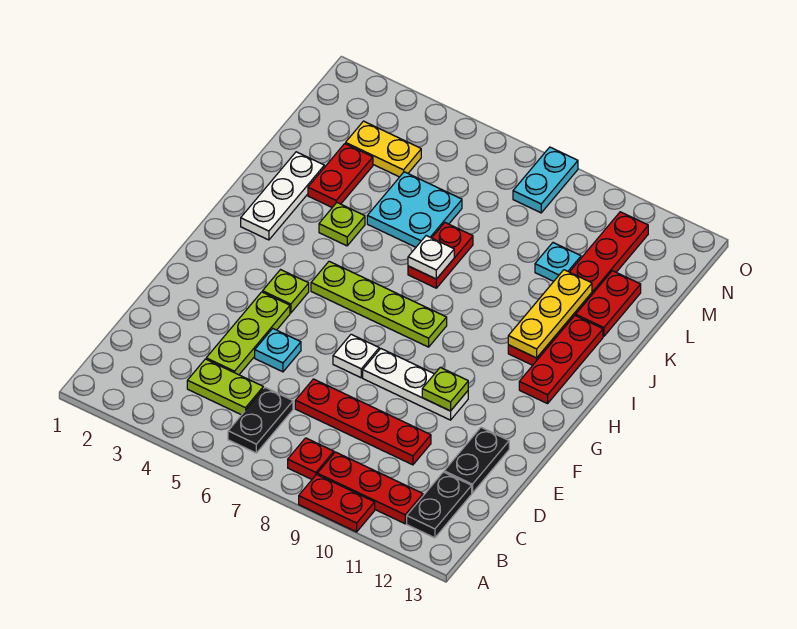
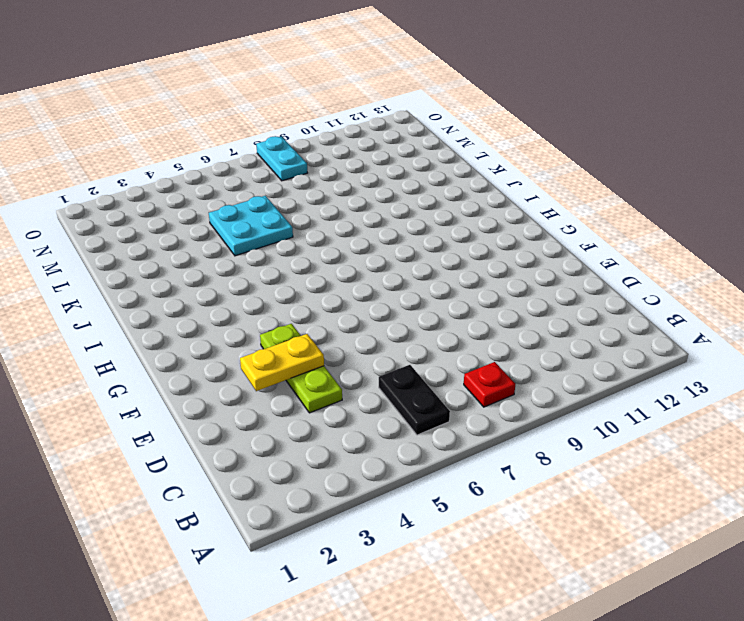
yellow plate E3:E4 level 2 -> yellow plate M3:M4 level 1
none -> red plate A9:A10 level 1
none -> red plate B9:B11 level 1
none -> black plate B12:C12 level 1

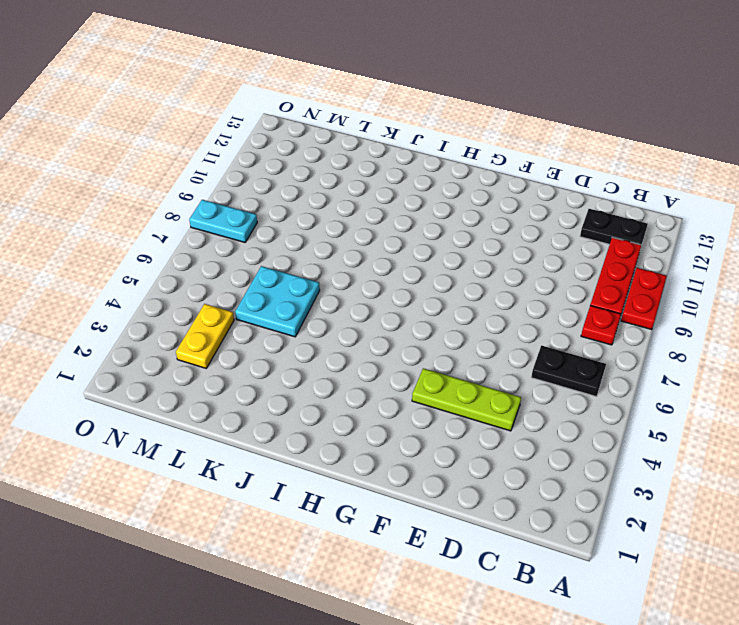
none -> lime plate C4:C5 level 1
none -> red plate D7:D10 level 1
none -> black plate D12:E12 level 1

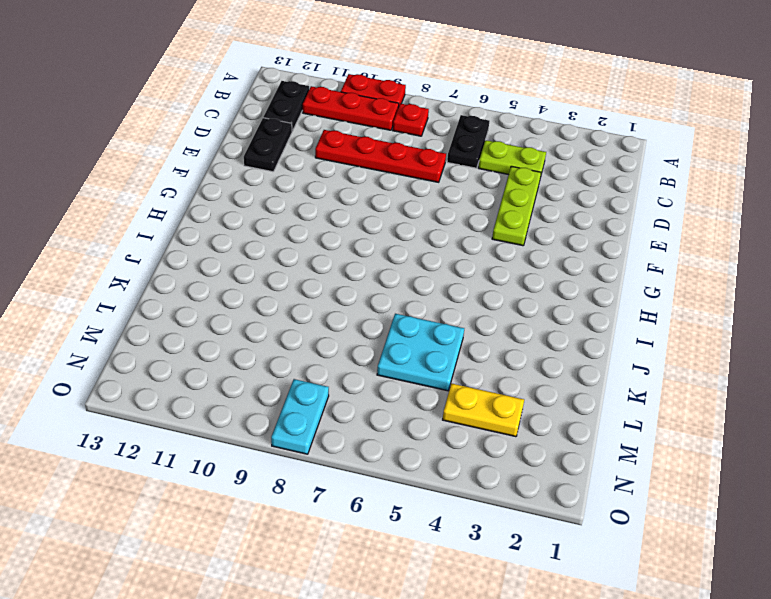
none -> cyan plate E5 level 1
none -> white plate F7 level 1
none -> white plate F8:F10 level 1

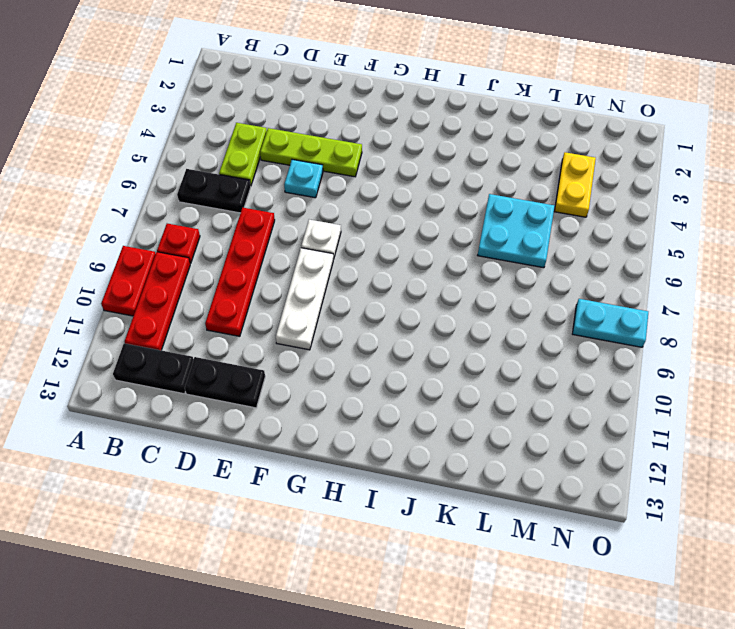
none -> lime plate G4 level 1
none -> lime plate H5:H8 level 1
none -> red plate H12:J12 level 1

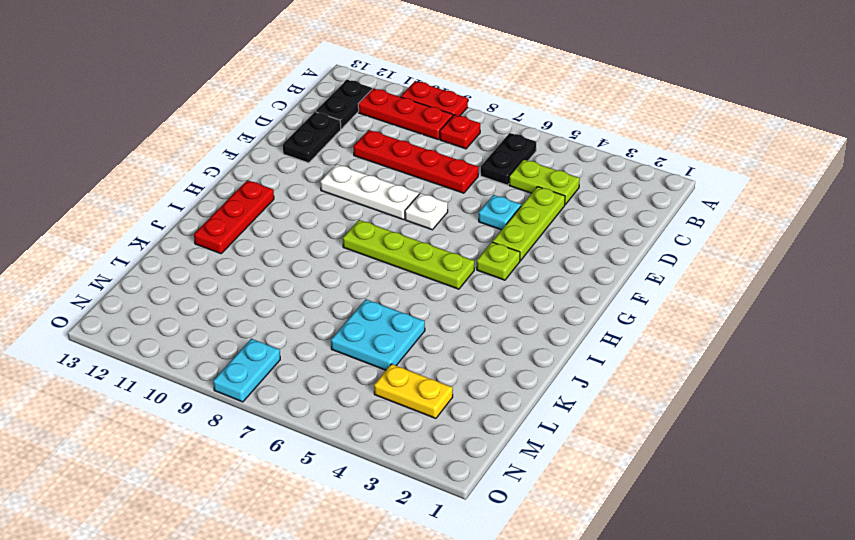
none -> white plate I2:K2 level 1
none -> red plate I11:N11 level 1
none -> lime plate J4 level 1

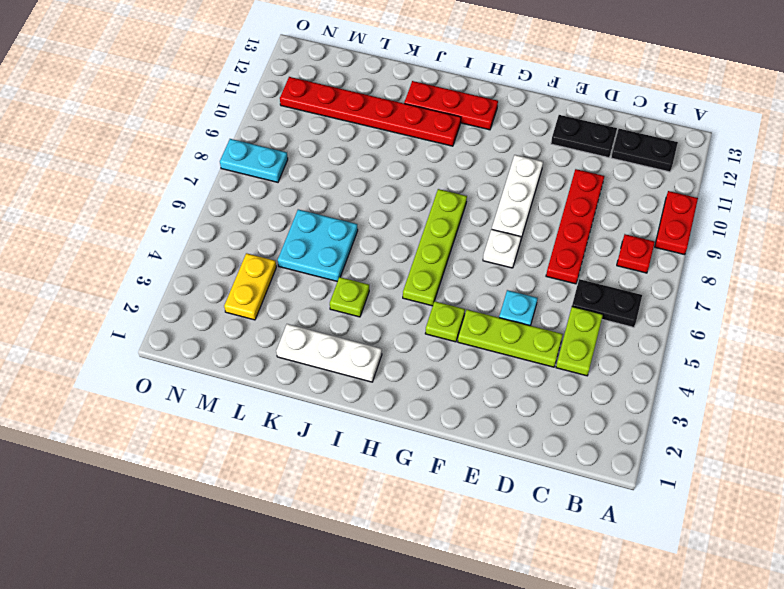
none -> red plate B9:B11 level 1
none -> red plate J7:K7 level 1
none -> red plate K3:L3 level 1

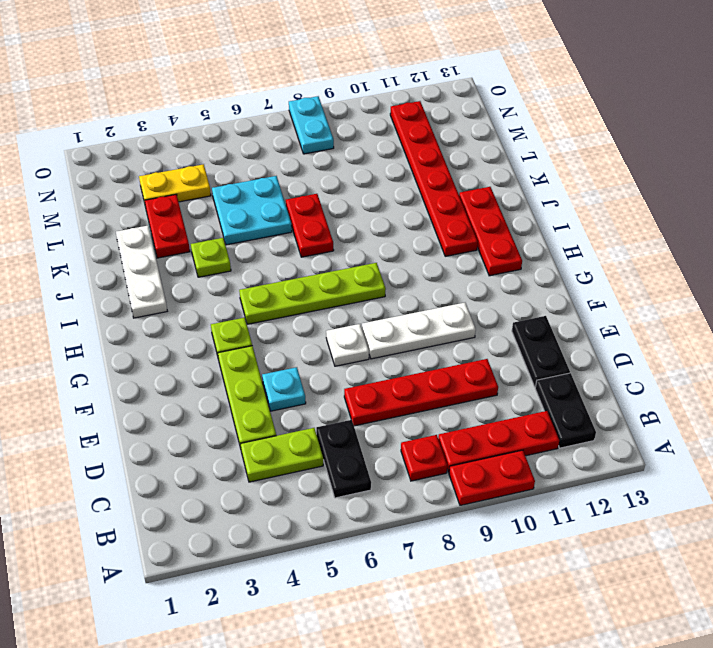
none -> red plate K12:L12 level 1
none -> cyan plate L10 level 1
none -> lime plate F10 level 2

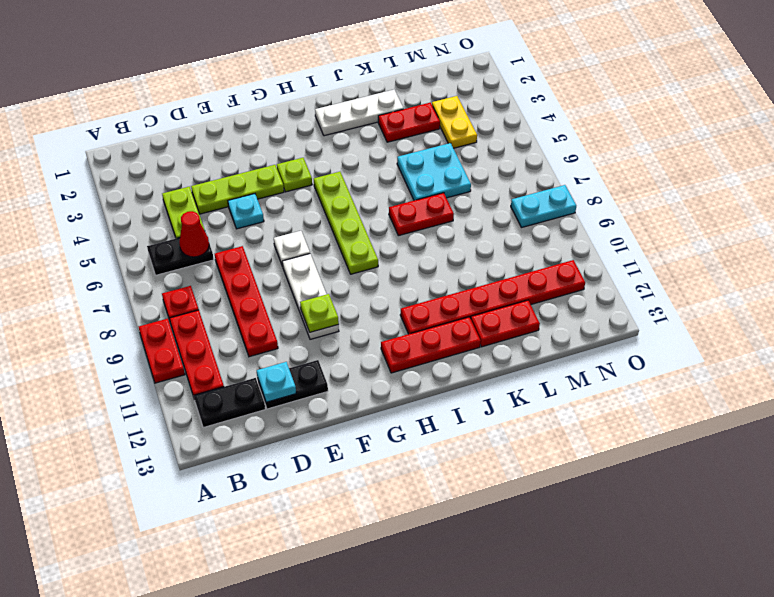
red cone C6 level 2 -> none
cyan plate D12 level 2 -> cyan plate L10 level 1
none -> lime plate J4 level 1
none -> yellow plate I11:K11 level 2
none -> white plate J7 level 2

